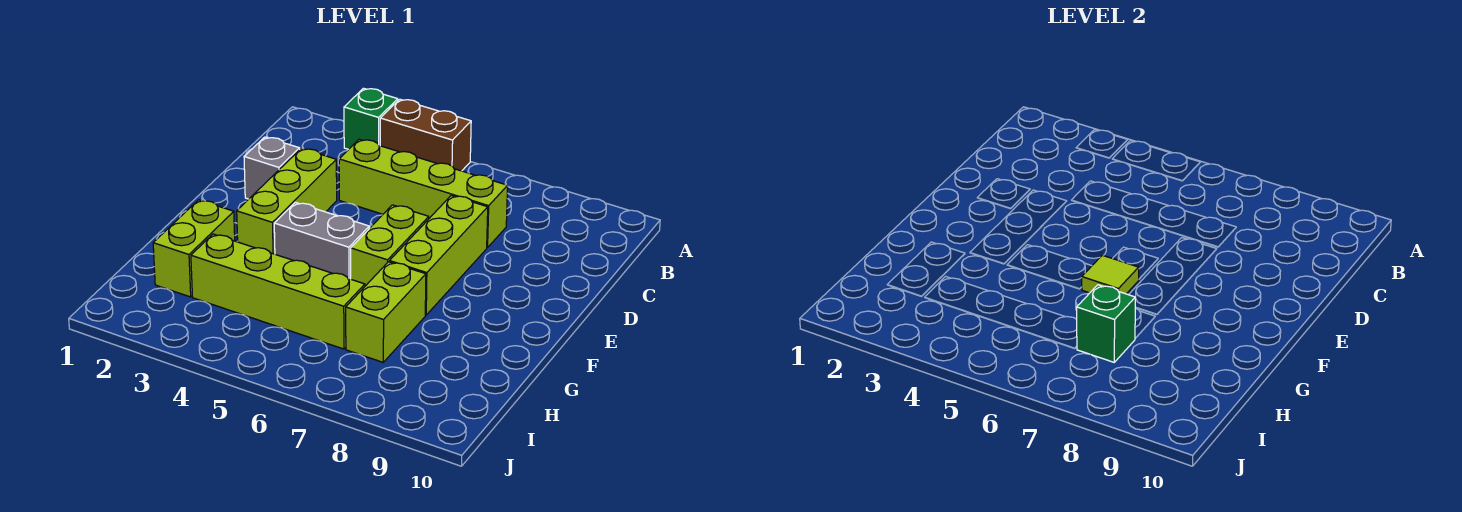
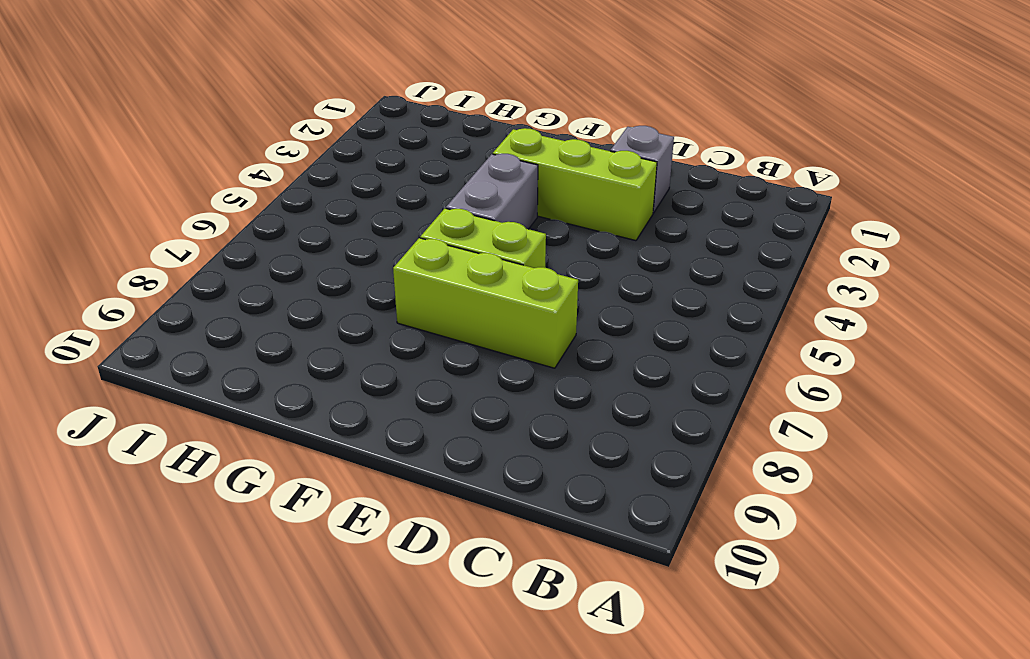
none -> green brick A3 level 1
none -> brown brick A4:A5 level 1
none -> lime brick C4:C7 level 1

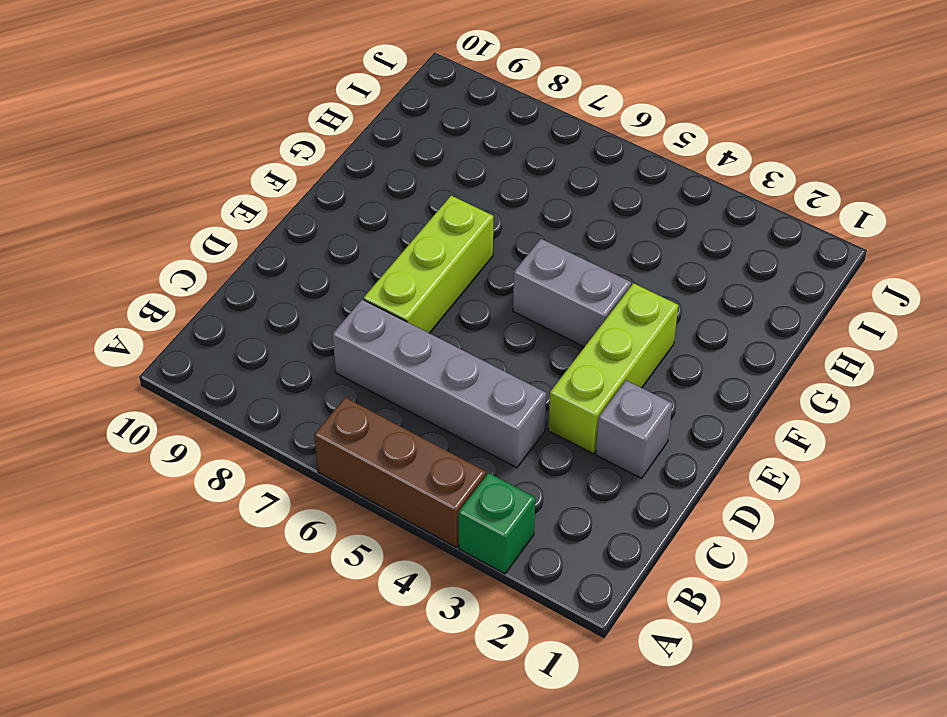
brown brick A4:A6 level 1 -> brown brick A4:A5 level 1
grey brick C4:C7 level 1 -> lime brick C4:C7 level 1
none -> lime brick E6:F6 level 1
none -> lime brick G2:H2 level 1
none -> lime brick G7:H7 level 1

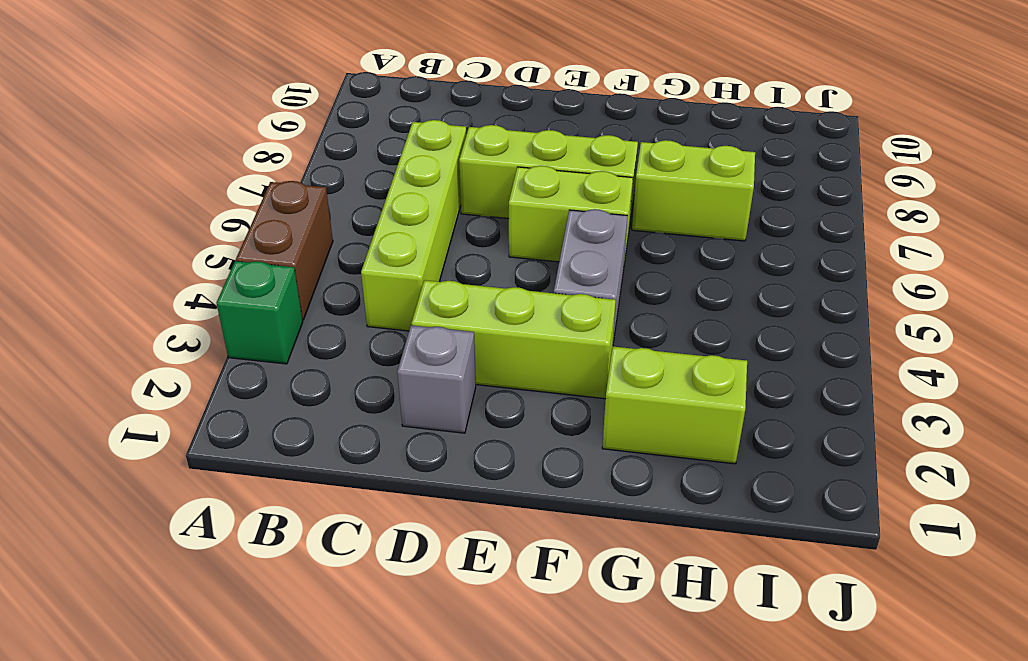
none -> lime brick H3:H6 level 1
none -> lime tile F6 level 2
none -> green brick H7 level 2

